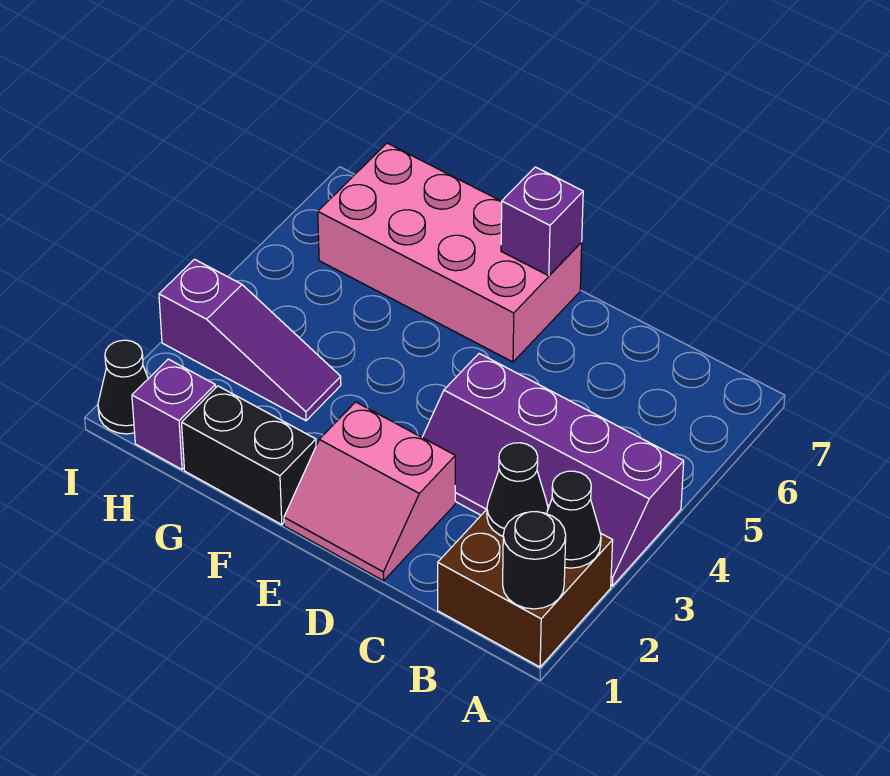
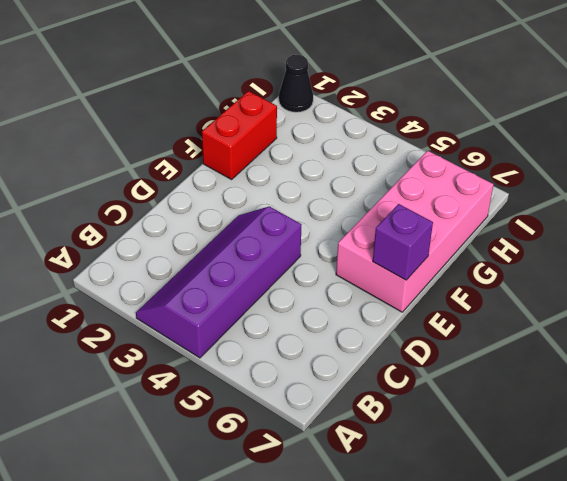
red brick F1:G1 level 1 -> black brick F1:G1 level 1
none -> brown brick A1:B2 level 1
none -> pink slope D1:E2 level 1 top 2
none -> purple slope G3:I3 level 1 top I

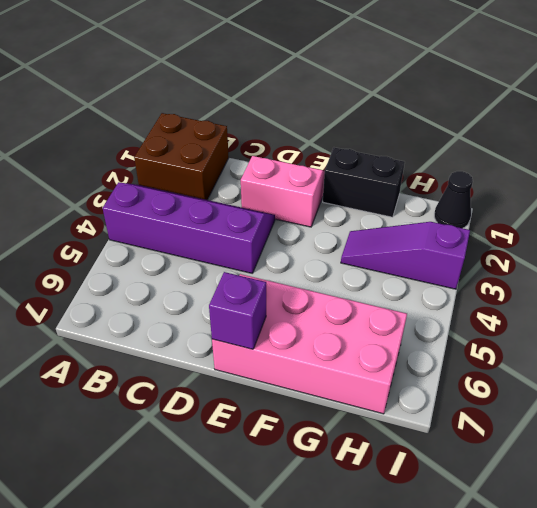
none -> purple brick H1 level 1
none -> black round brick A1 level 2
none -> black cone A2 level 2

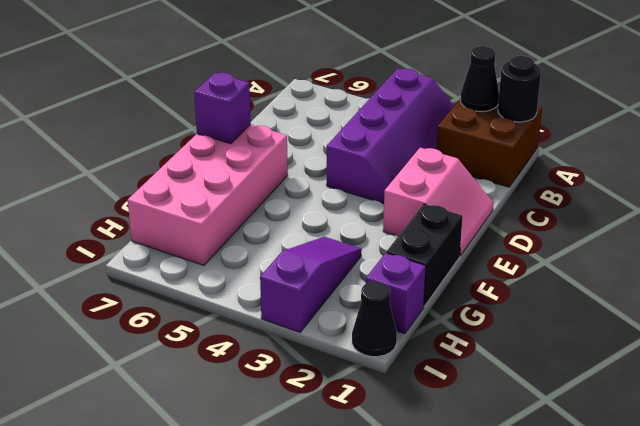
none -> black cone B2 level 2

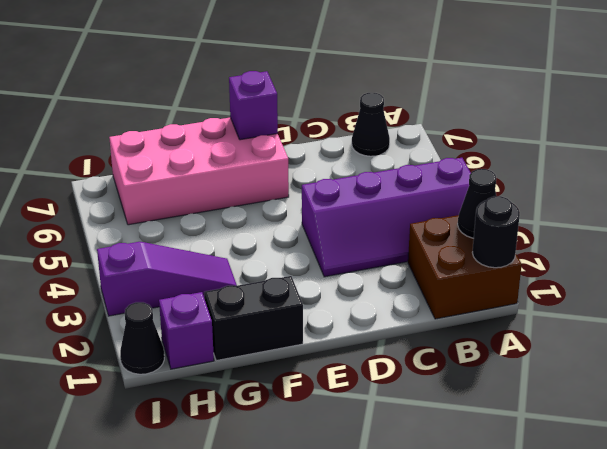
black cone B7 level 1 -> black cone B2 level 2
none -> pink slope D1:E2 level 1 top 2

